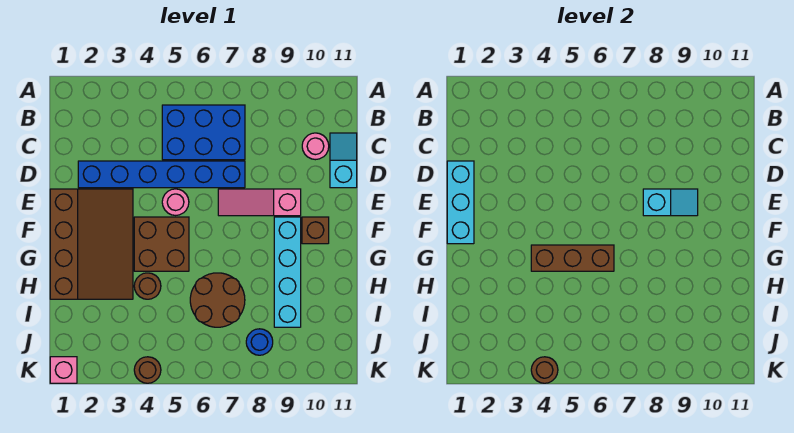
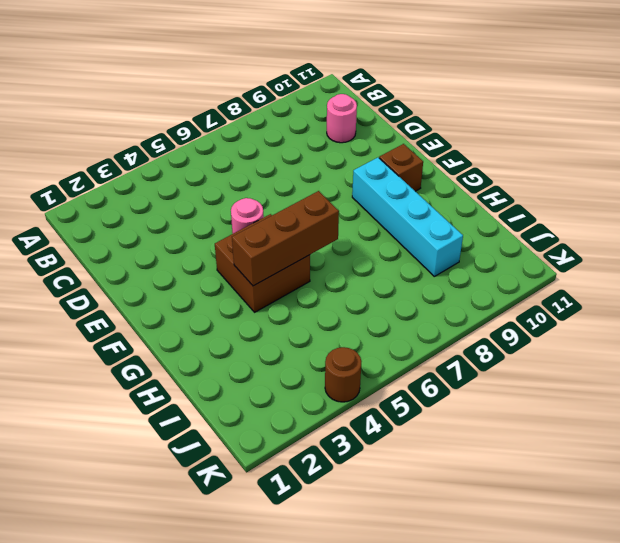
none -> blue brick B5:C7 level 1
none -> cyan slope C11:D11 level 1 top D
none -> blue brick D2:D7 level 1

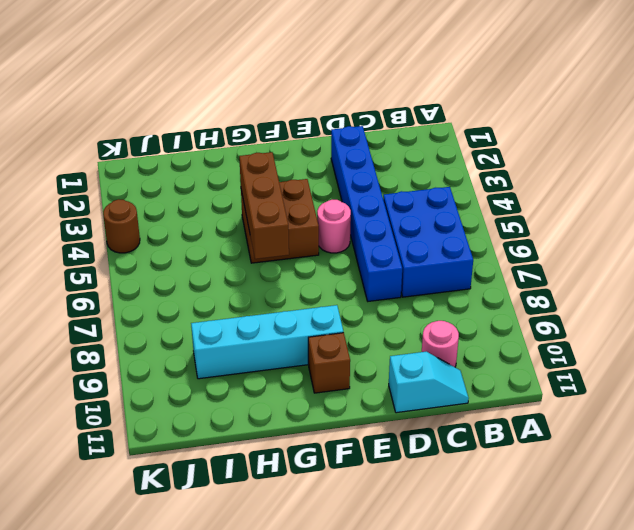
none -> brown slope E1:H3 level 1 top 1
none -> pink slope E7:E9 level 1 top 9
none -> brown round brick H4 level 1

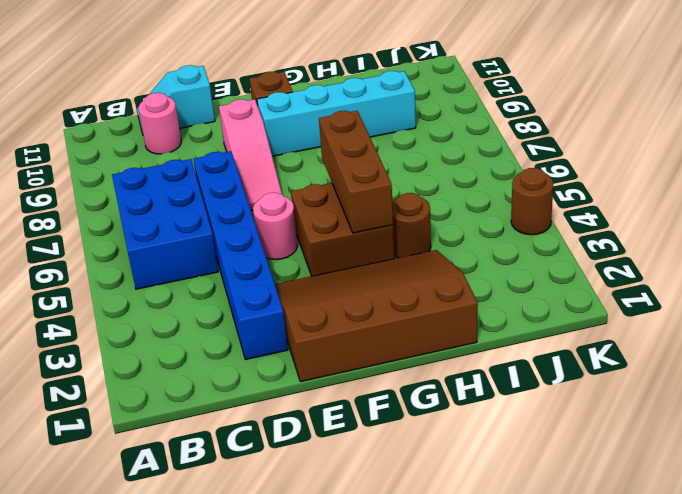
none -> brown round brick H6:I7 level 1
none -> blue round brick J8 level 1
none -> pink brick K1 level 1

